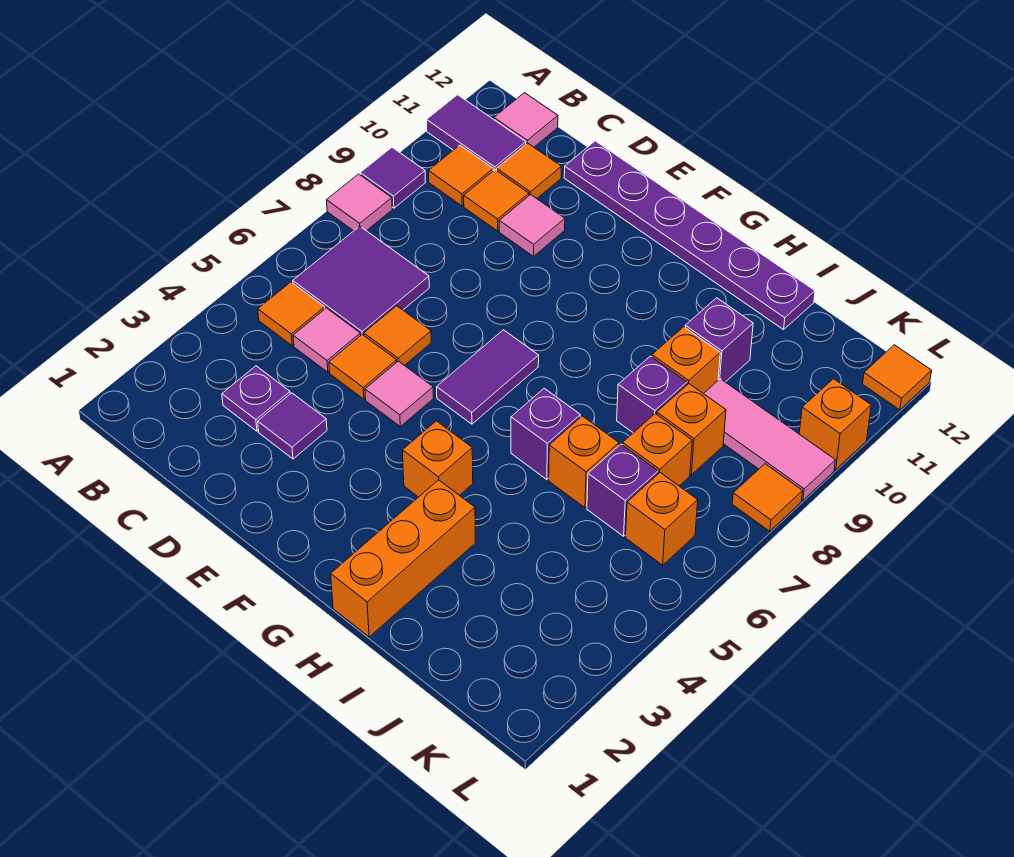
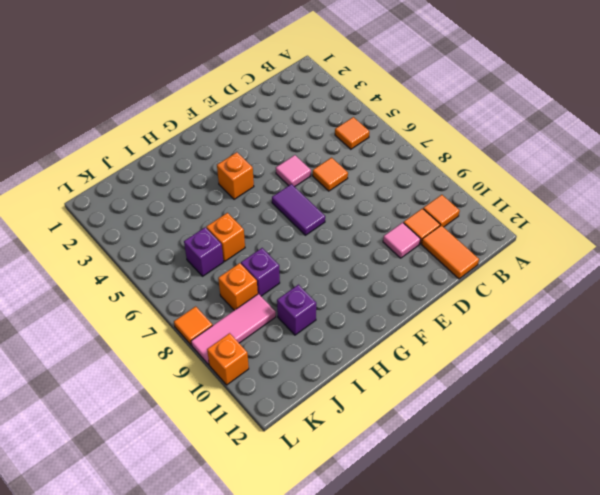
orange tile C11:C12 level 1 -> orange tile C11 level 1
none -> pink tile A8 level 1
none -> purple tile A9 level 1
none -> purple tile A11:B11 level 1
none -> purple tile B6:C7 level 1

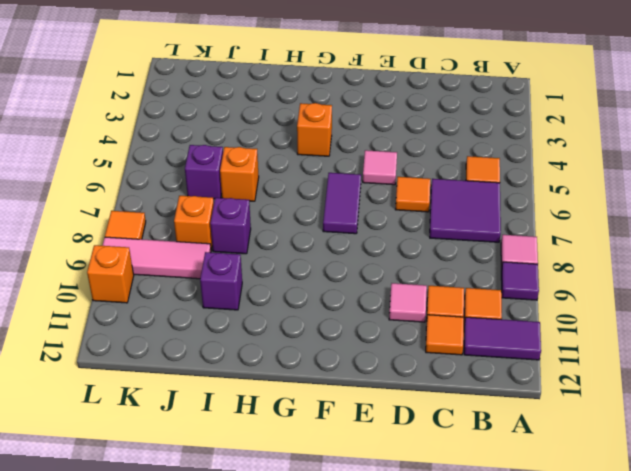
none -> pink tile B12 level 1
none -> purple plate C3 level 1
none -> pink tile C5 level 1
none -> purple tile D3 level 1

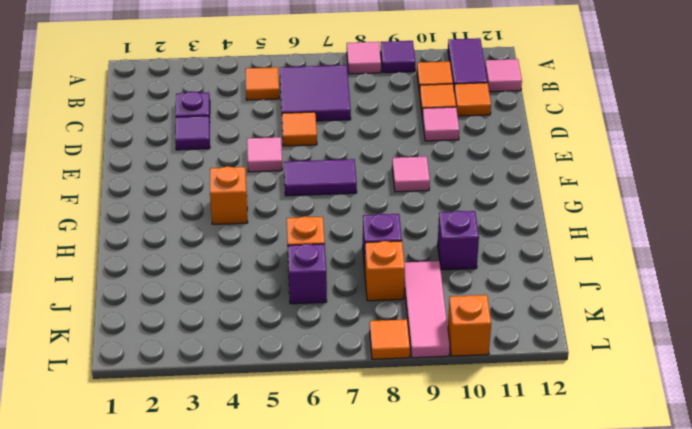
pink tile F9 level 1 -> pink tile C5 level 1
none -> orange tile D5 level 1
none -> purple plate D12:I12 level 1
none -> orange brick H1:H3 level 1
none -> purple brick H6 level 1

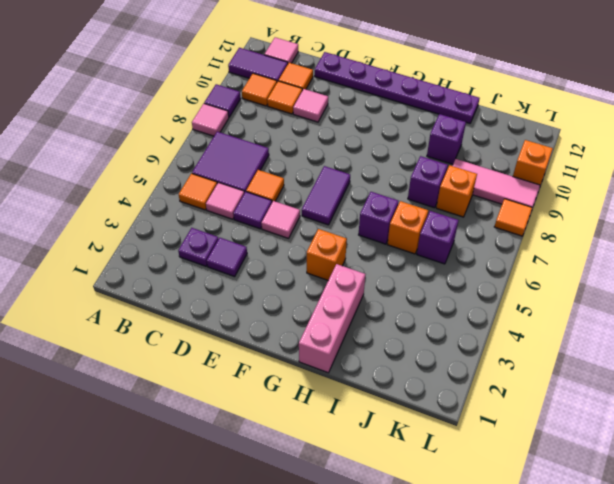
purple tile D5 level 1 -> orange tile D5 level 1
pink brick H1:H3 level 1 -> orange brick H1:H3 level 1
none -> orange brick I9 level 1
none -> orange brick J7 level 1
none -> orange brick K6 level 1
none -> orange tile L12 level 1

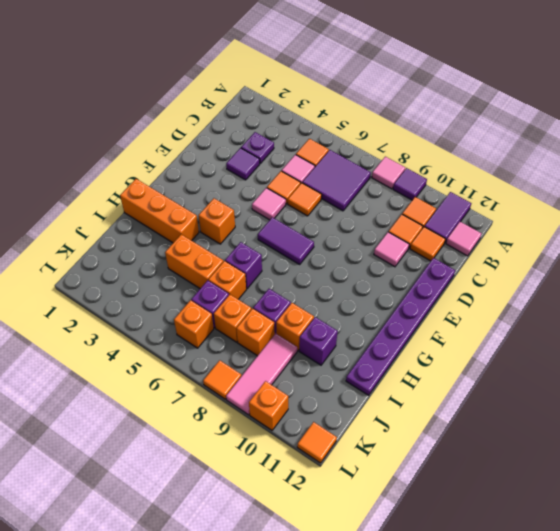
orange brick I4:I5 level 1 -> none

